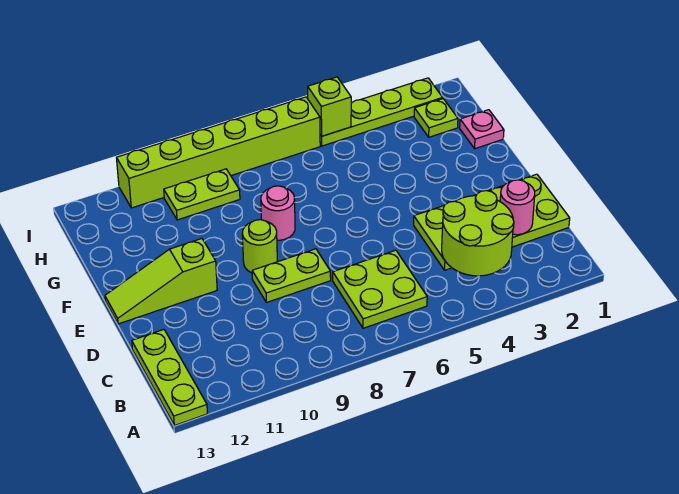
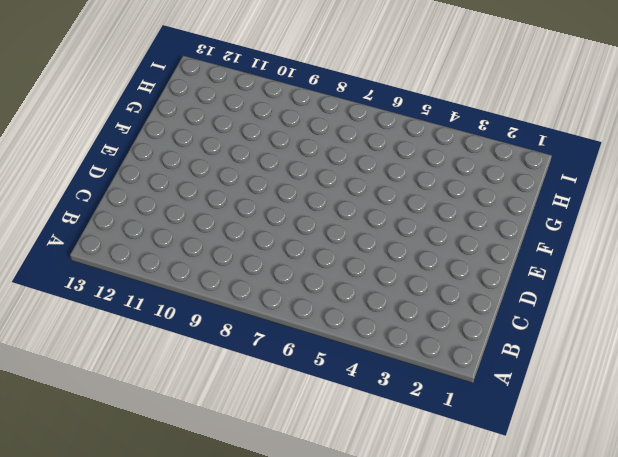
none -> lime plate A13:C13 level 1
none -> lime plate B6:C7 level 1
none -> lime plate C1:D4 level 1

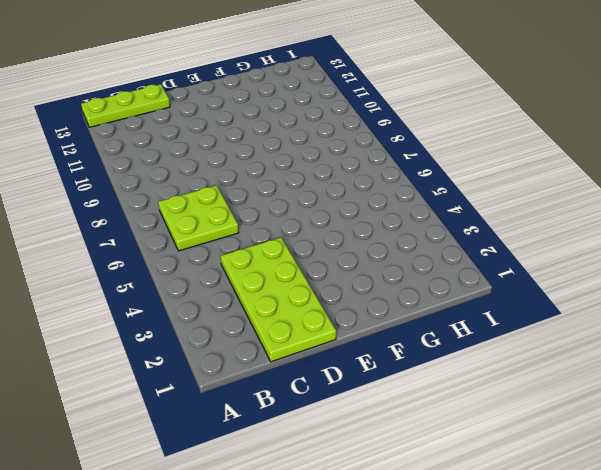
none -> lime plate D8:D9 level 1
none -> lime round brick E9 level 1
none -> lime slope E11:E13 level 1 top 11

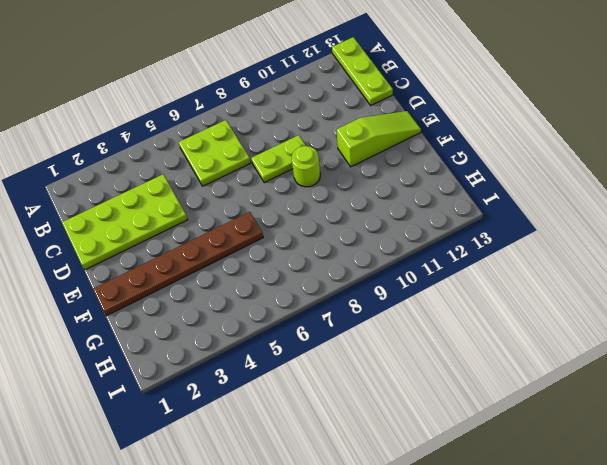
brown plate F1:F6 level 1 -> none
none -> pink round brick F8 level 1
none -> pink plate G1 level 1
none -> lime plate H2 level 1

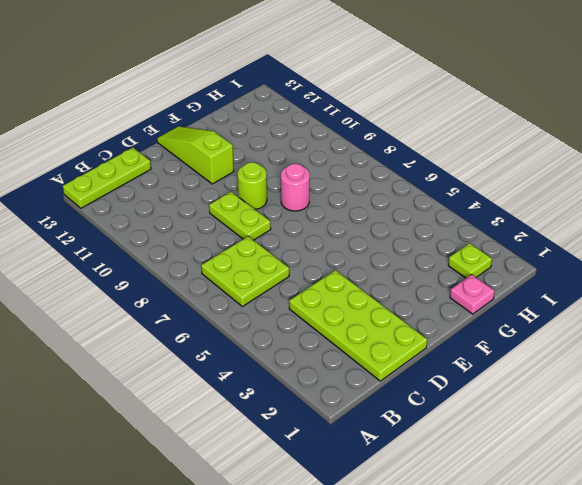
none -> lime plate H9:H10 level 1
none -> lime plate I2:I5 level 1
none -> lime brick I6:I11 level 1

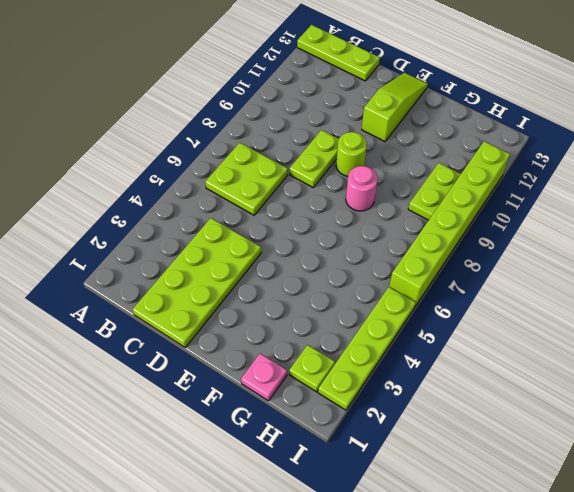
none -> lime round brick B3:C4 level 2
none -> pink round brick C2 level 2
none -> lime brick I5 level 2

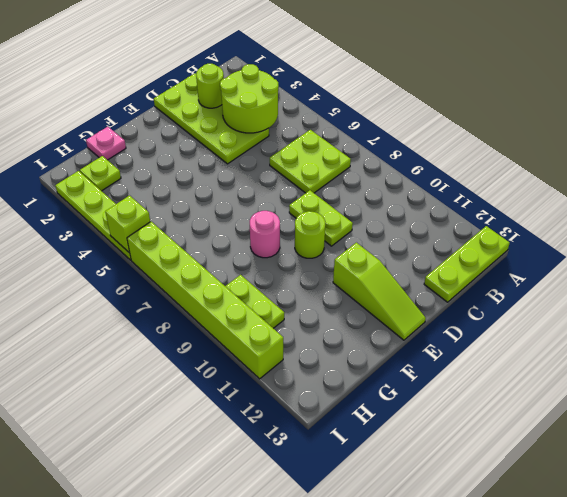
lime round brick C2 level 2 -> pink round brick C2 level 2

